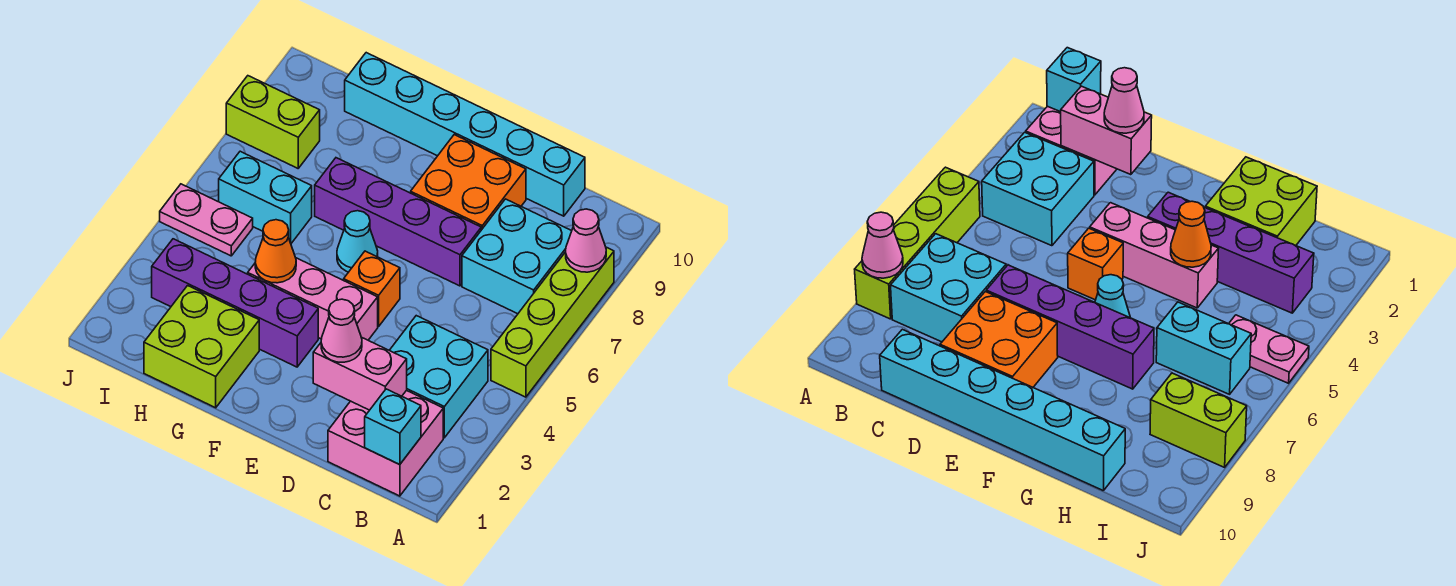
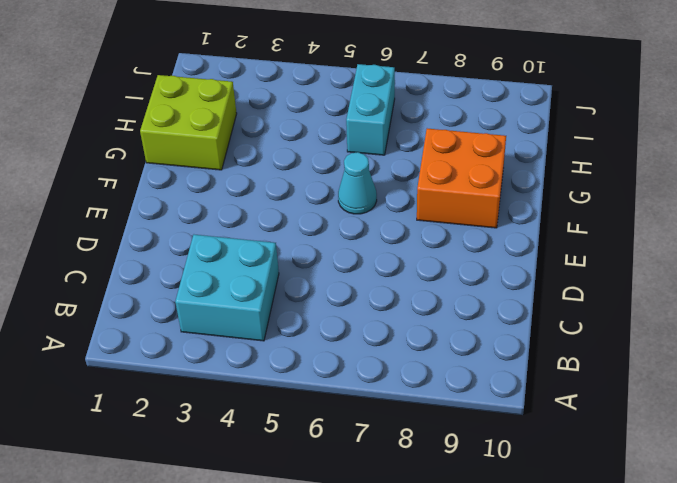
orange brick F8:G9 level 1 -> orange brick D8:E9 level 1
none -> lime brick A5:A8 level 1
none -> pink brick B1:C2 level 1
none -> cyan brick B7:C8 level 1

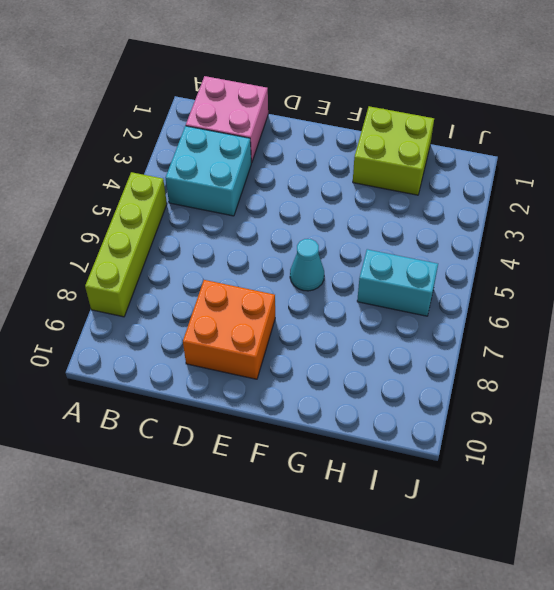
none -> cyan brick B7:C8 level 1
none -> cyan brick C10:H10 level 1
none -> purple brick D7:G7 level 1

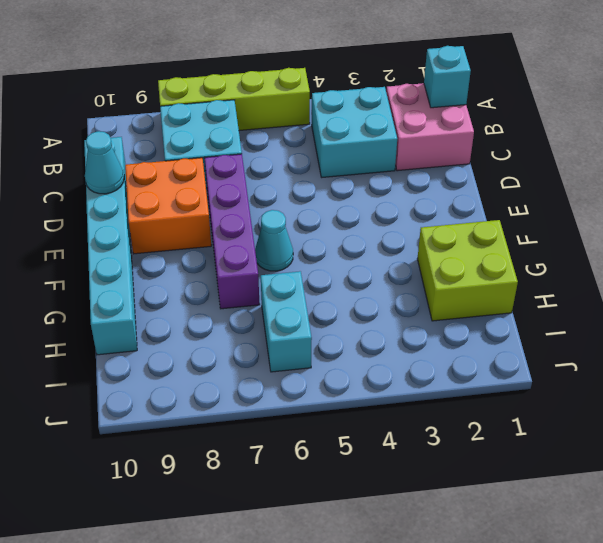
cyan cone D10 level 2 -> none
none -> pink brick E4:G4 level 1
none -> orange brick E5 level 1
none -> purple brick F3:I3 level 1

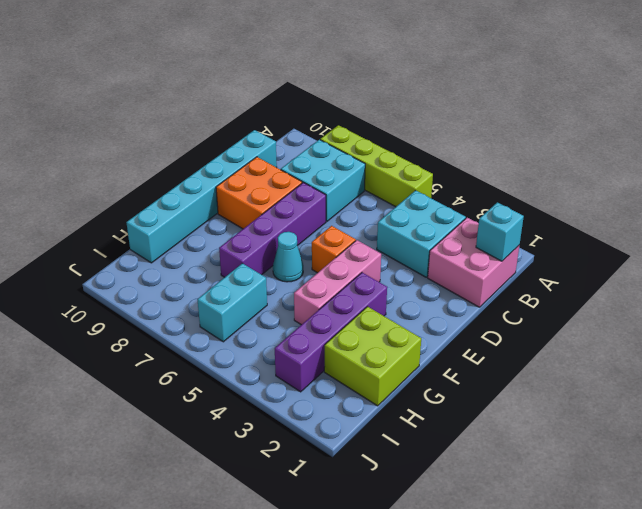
none -> pink plate I5:J5 level 1
none -> lime brick I8:J8 level 1
none -> pink cone A8 level 2

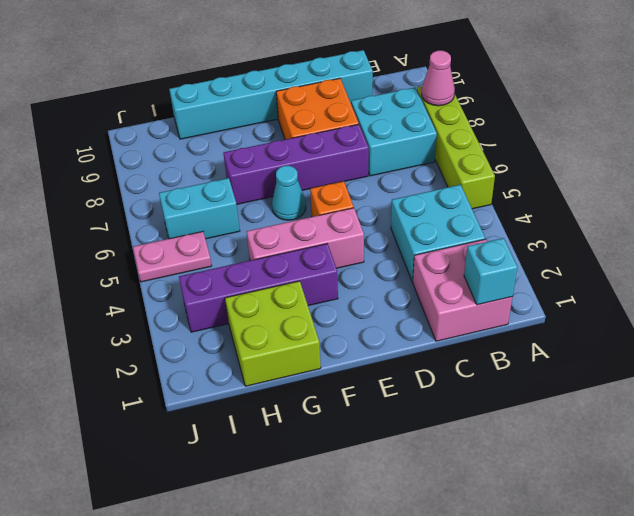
none -> lime brick I8:J8 level 1
none -> pink brick C2:D2 level 2
none -> orange cone G4 level 2

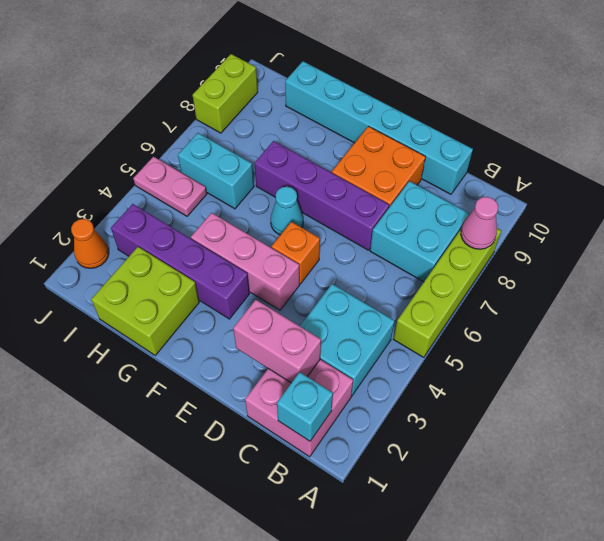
orange cone J2 level 1 -> orange cone G4 level 2
lime brick J8:J9 level 1 -> lime brick I8:J8 level 1
none -> pink cone D2 level 3

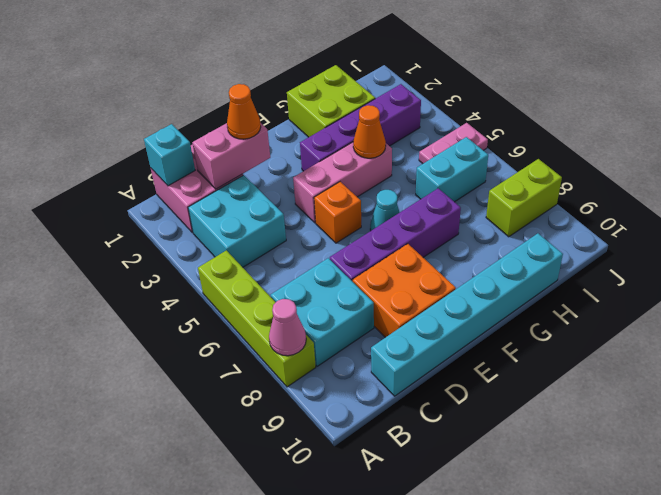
orange cone D2 level 3 -> pink cone D2 level 3

